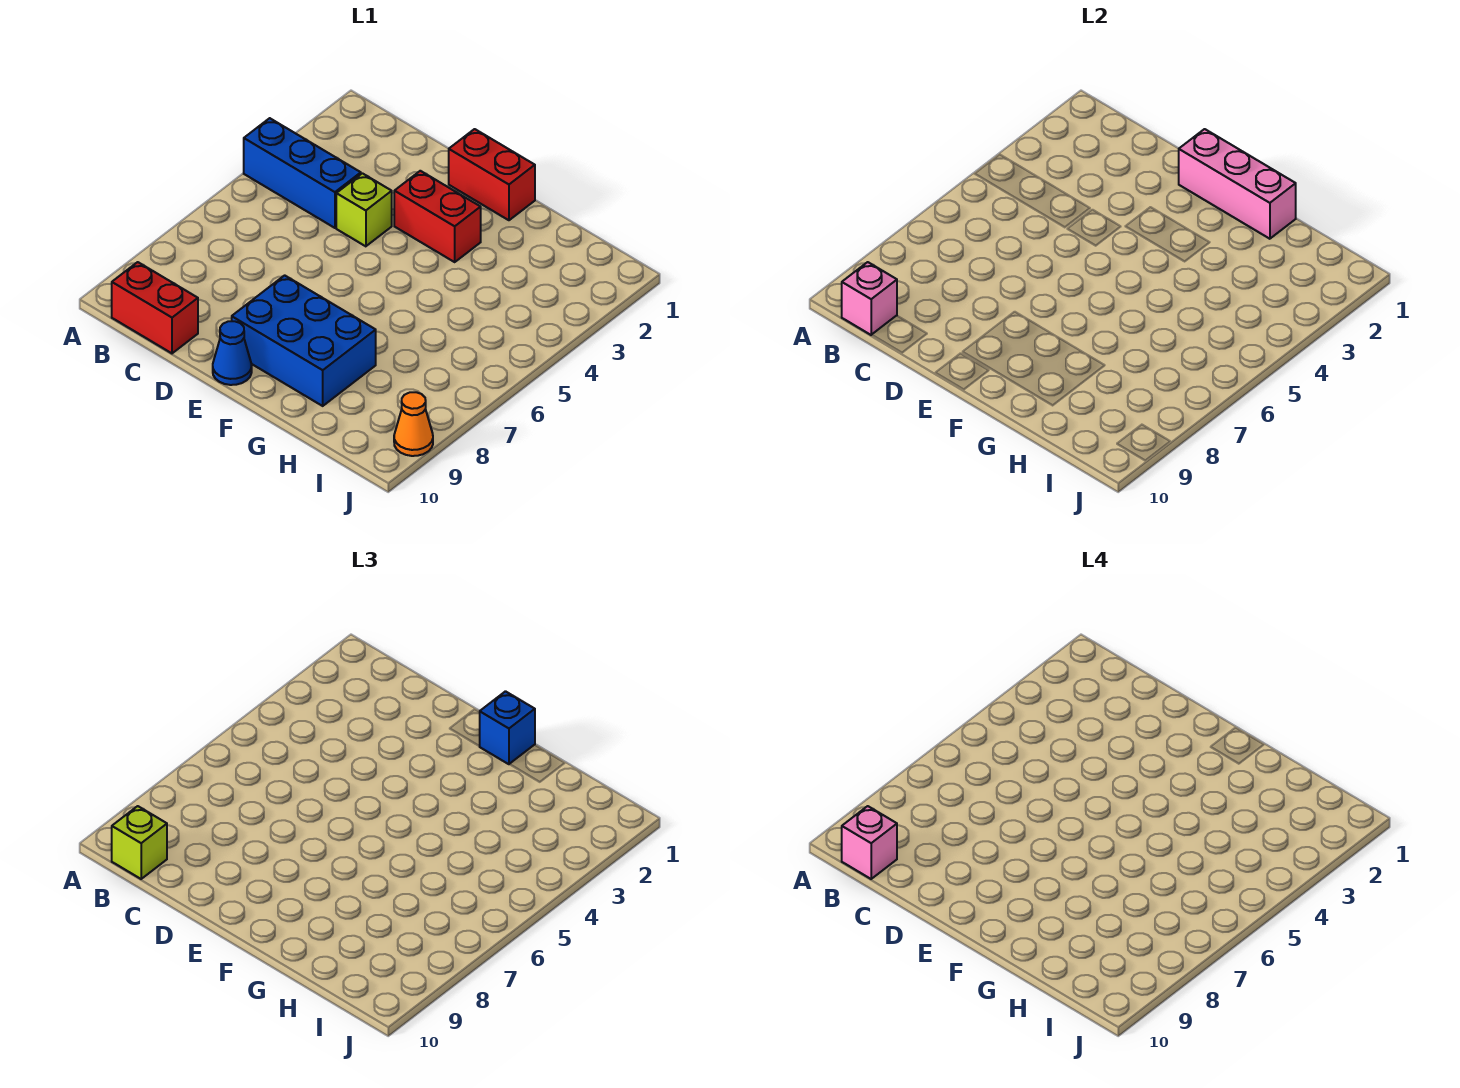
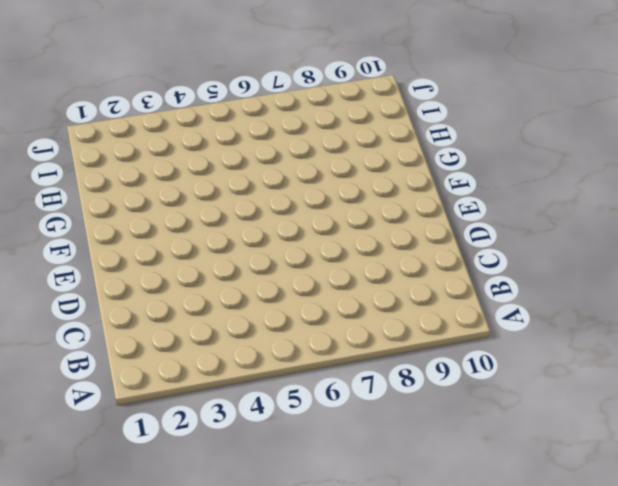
none -> blue brick A4:C4 level 1
none -> red brick B10:C10 level 1
none -> lime brick D4 level 1

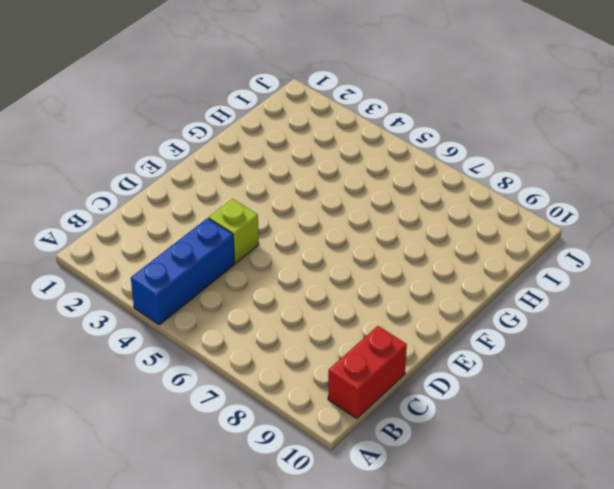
none -> red brick E1:F1 level 1
none -> red brick E3:F3 level 1
none -> blue brick E8:G9 level 1

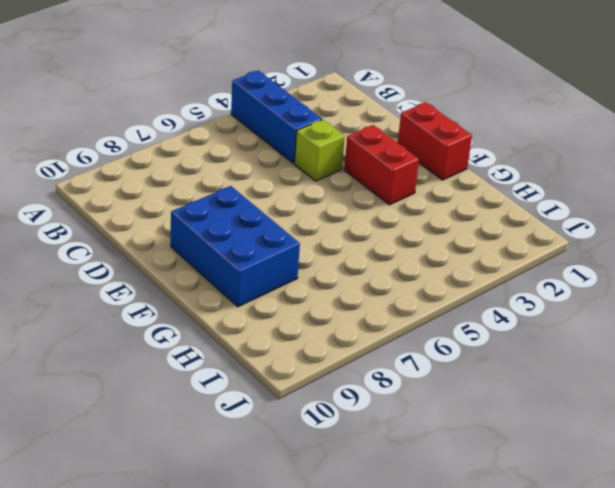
none -> red brick B10:C10 level 1
none -> blue cone E10 level 1
none -> orange cone J9 level 1

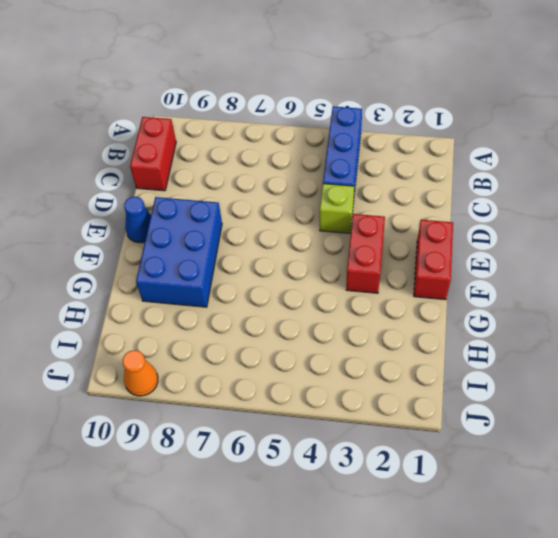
none -> pink brick B10 level 2
none -> pink brick E1:G1 level 2
none -> lime brick B10 level 3

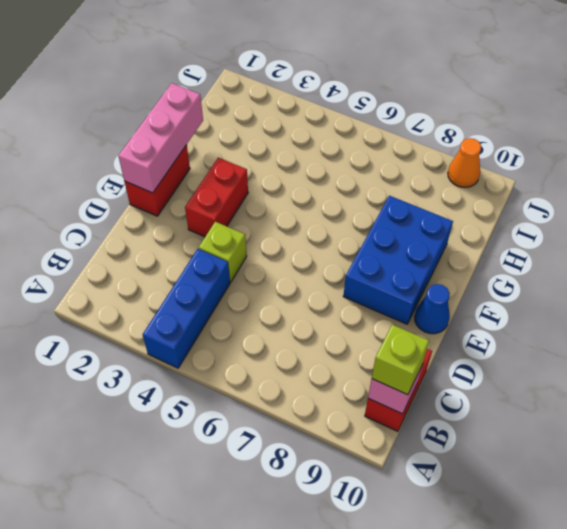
none -> blue brick F1 level 3
none -> pink brick B10 level 4

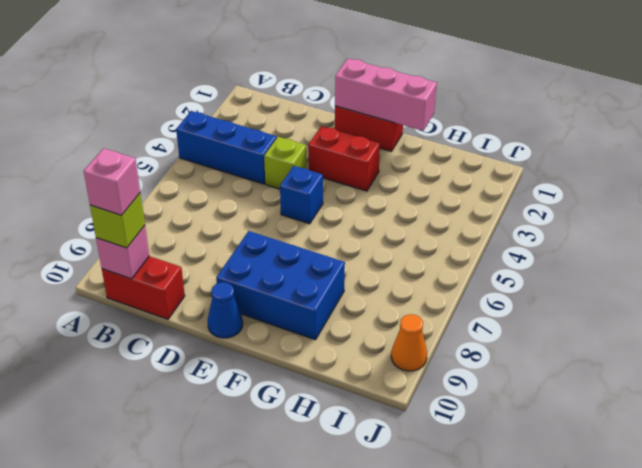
blue brick E5 level 1 -> blue brick F1 level 3

